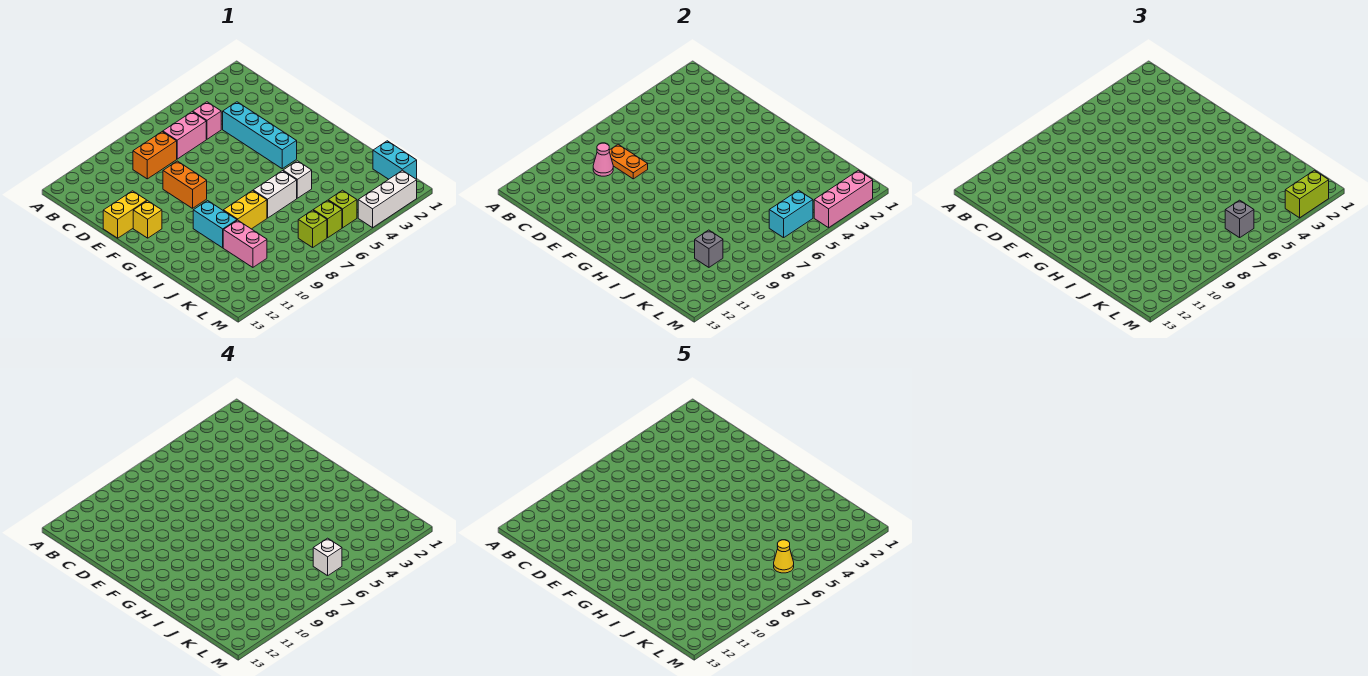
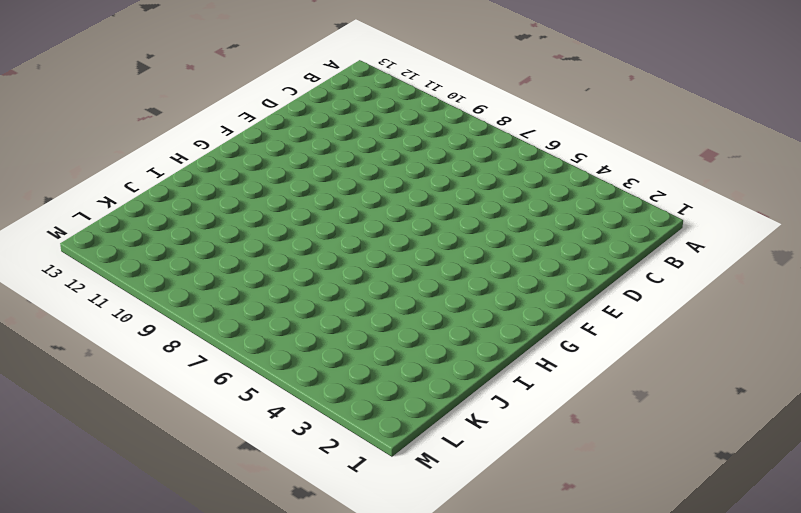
none -> pink brick C5 level 1
none -> pink brick C6:C7 level 1
none -> orange brick C8:C9 level 1

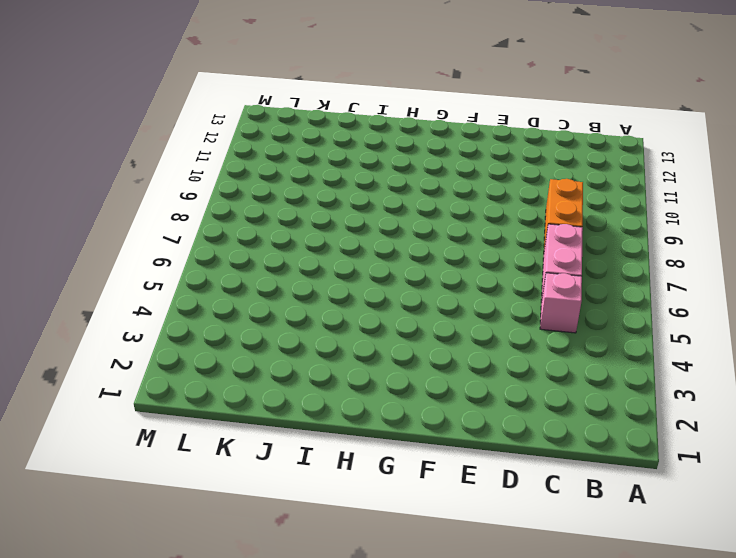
none -> cyan brick D4:G4 level 1
none -> orange brick E9:F9 level 1
none -> yellow brick E12:E13 level 1

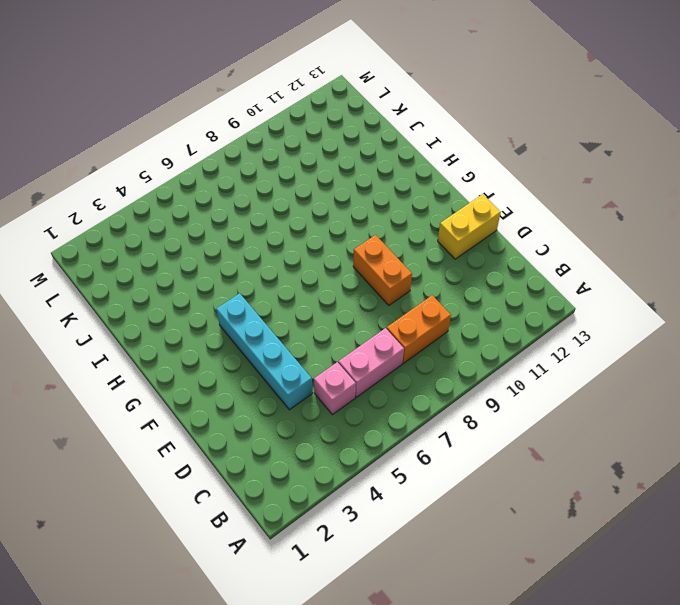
none -> yellow brick F12 level 1
none -> cyan brick H10:I10 level 1
none -> white brick I5 level 1

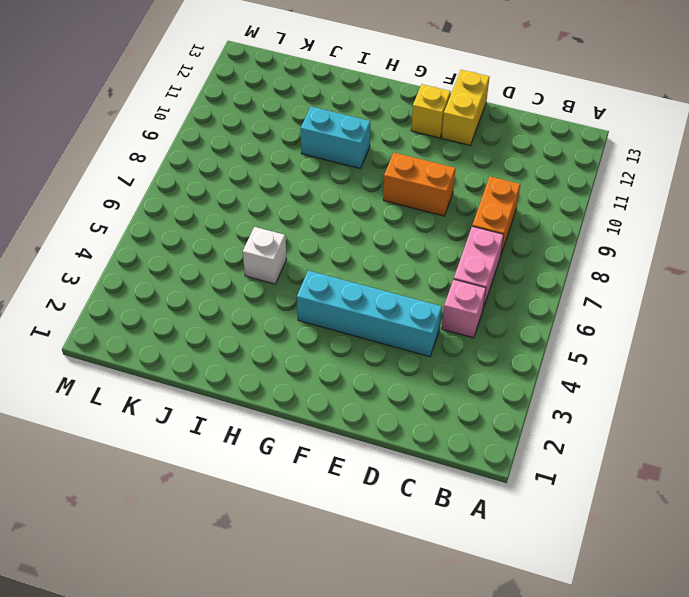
none -> white brick I6:I7 level 1
none -> yellow brick I8:I9 level 1
none -> pink brick J10:K10 level 1

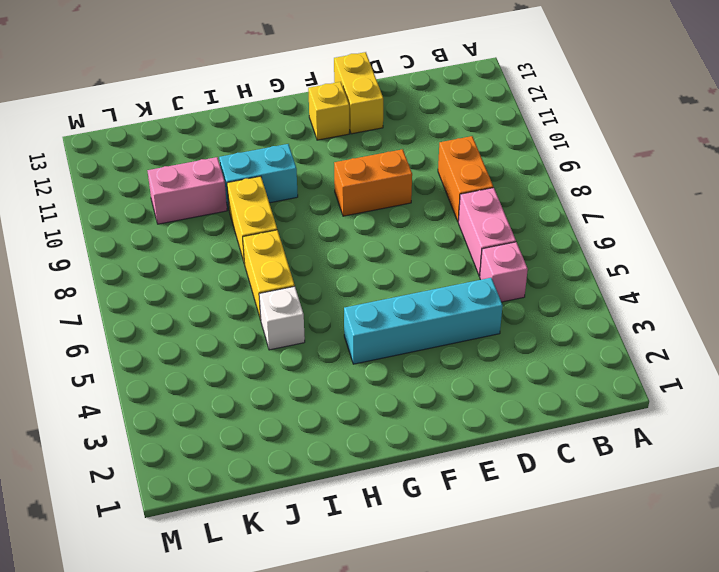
yellow brick I6:I7 level 1 -> white brick I6:I7 level 1
none -> cyan brick K1:L1 level 1
none -> lime brick L5 level 1
none -> lime brick L6 level 1

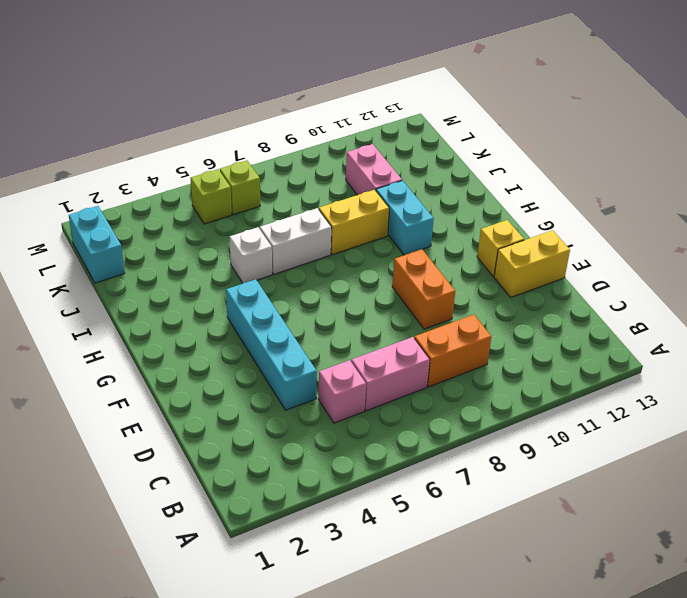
none -> lime brick L7 level 1
none -> white brick M2:M4 level 1
none -> orange plate C8:D8 level 2

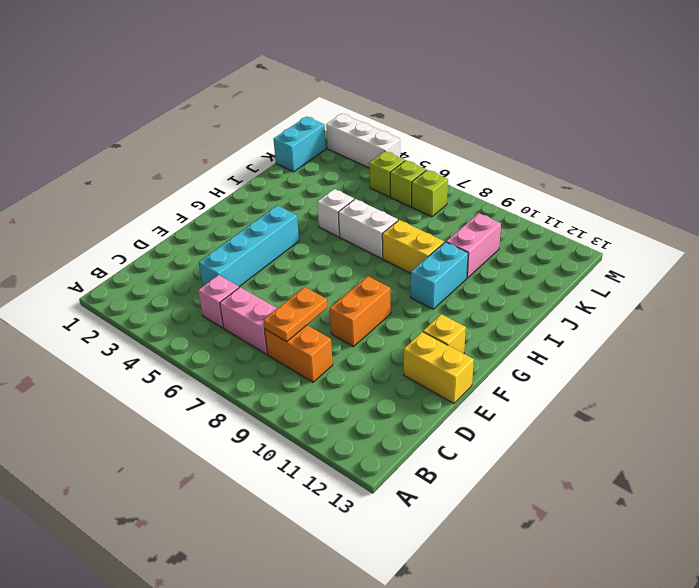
none -> pink cone C9 level 2
none -> grey brick K10 level 2
none -> cyan brick L5:L6 level 2

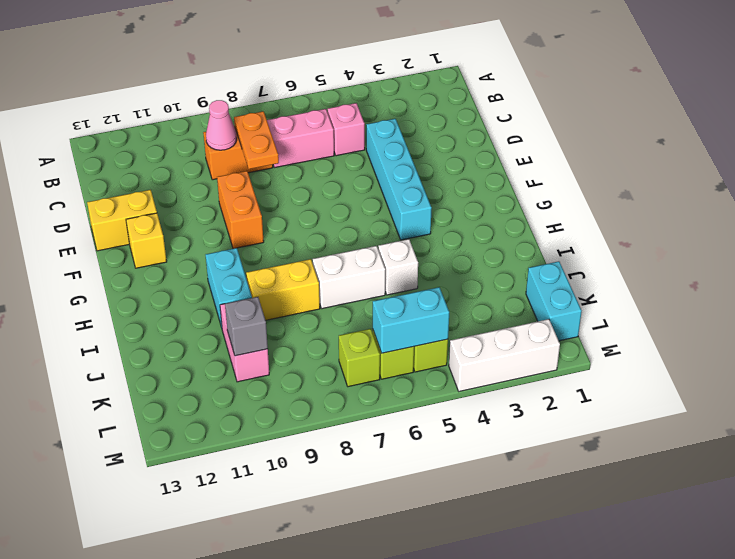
none -> pink brick M2:M4 level 2
none -> grey brick L6 level 3
none -> lime brick M2:M3 level 3

